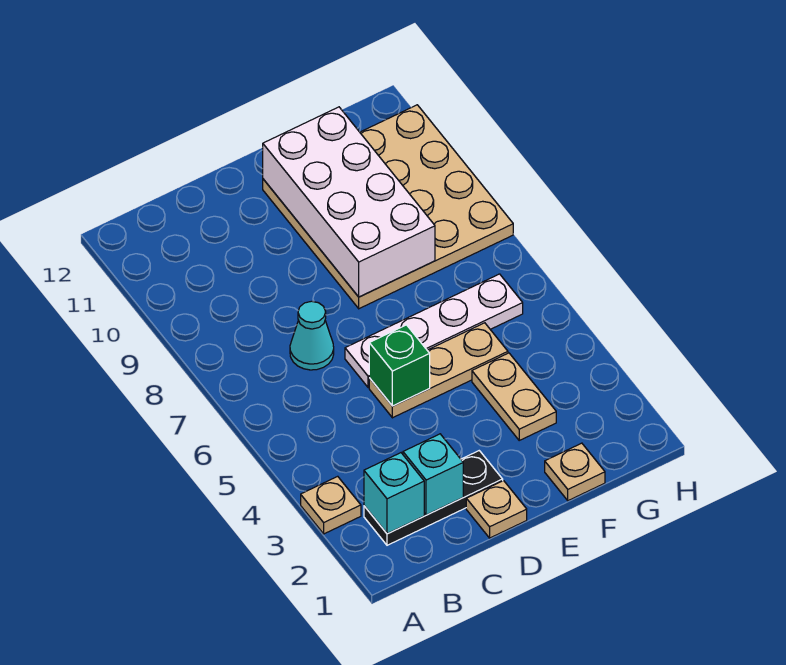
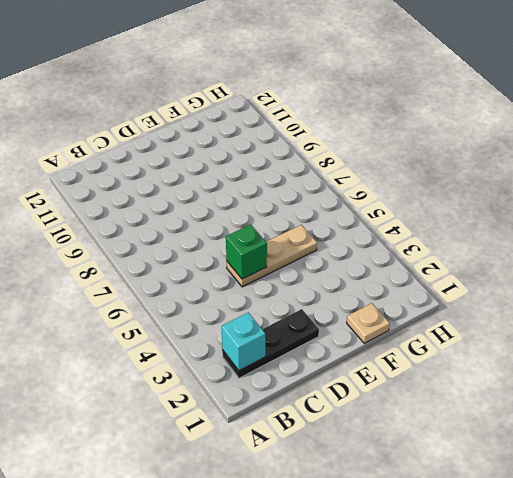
none -> tan plate A3 level 1
none -> cyan cone C7 level 1
none -> tan plate D1 level 1

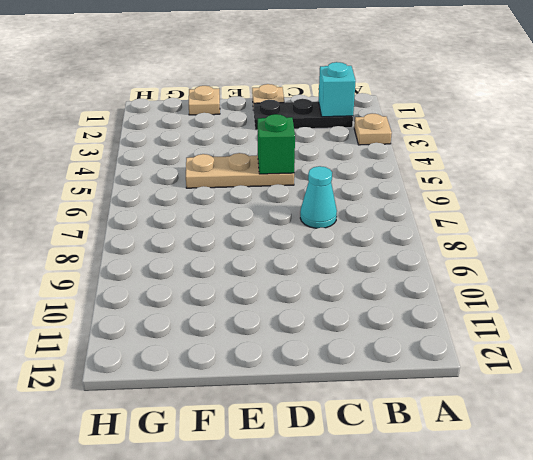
none -> white plate D6:G6 level 1
none -> tan plate E8:H11 level 1
none -> tan plate F3:F4 level 1

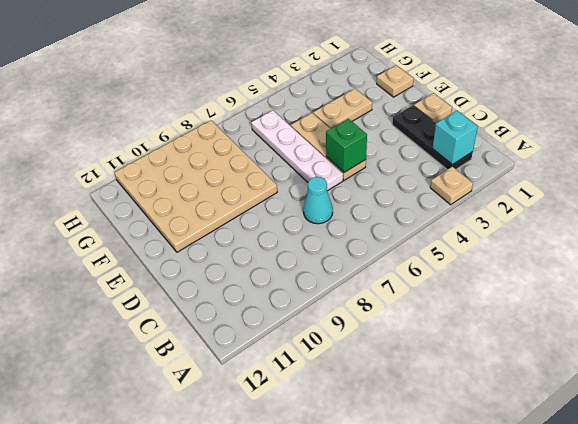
none -> cyan brick C2 level 2
none -> white brick E8:F11 level 2

